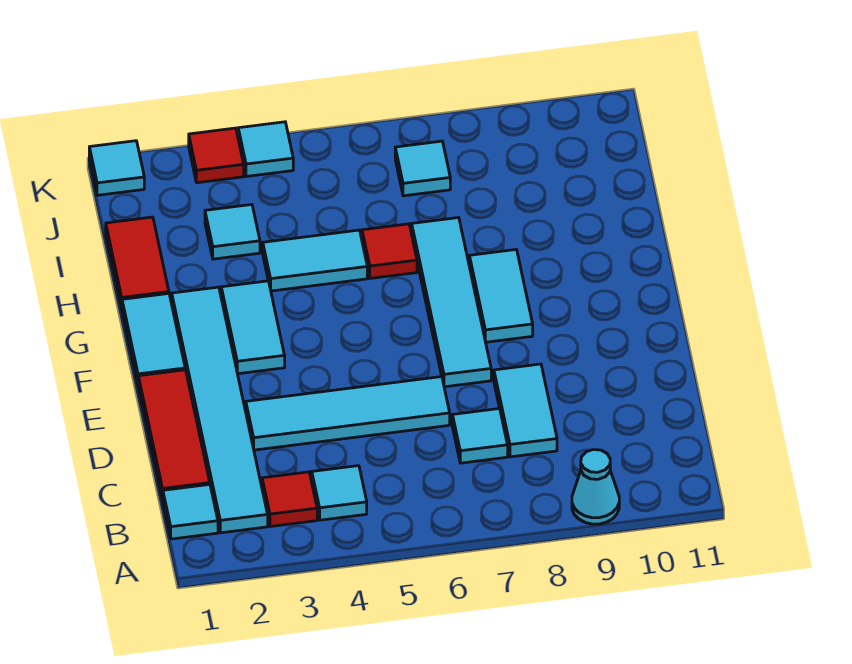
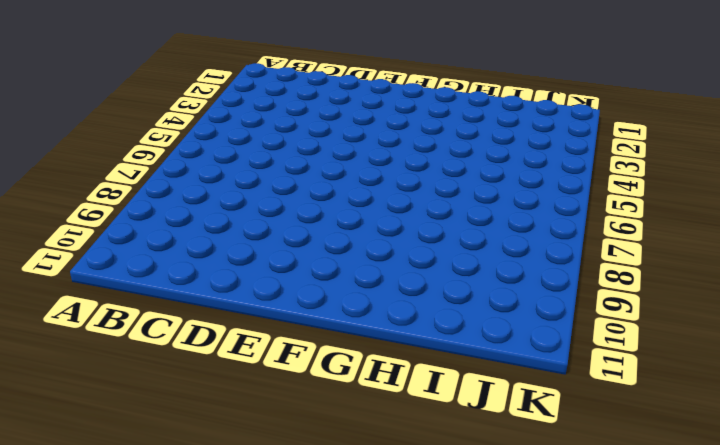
none -> cyan cone A9 level 1
none -> cyan tile B1 level 1
none -> cyan tile B2:G2 level 1

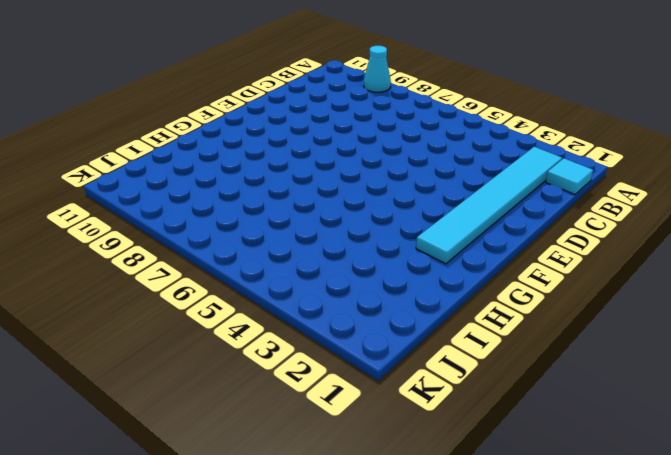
none -> red tile B3 level 1
none -> cyan tile B4 level 1
none -> red tile C1:E1 level 1

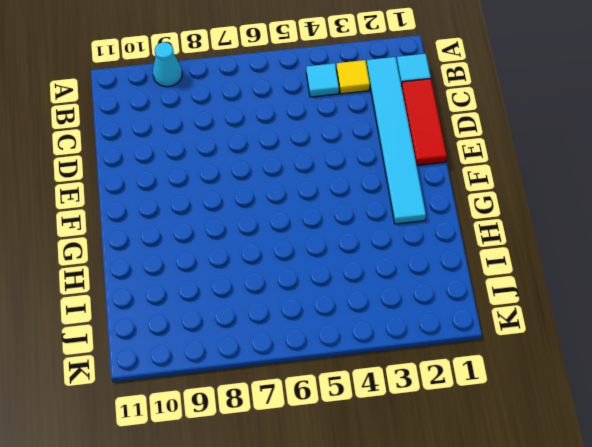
yellow tile B3 level 1 -> red tile B3 level 1
none -> cyan tile C7 level 1
none -> cyan tile C8:D8 level 1
none -> cyan tile D3:D6 level 1

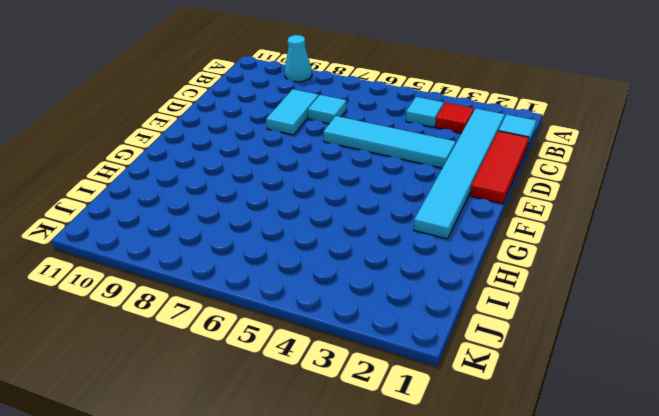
none -> cyan tile E7:H7 level 1
none -> cyan tile F1:G1 level 1
none -> cyan tile F3:G3 level 1

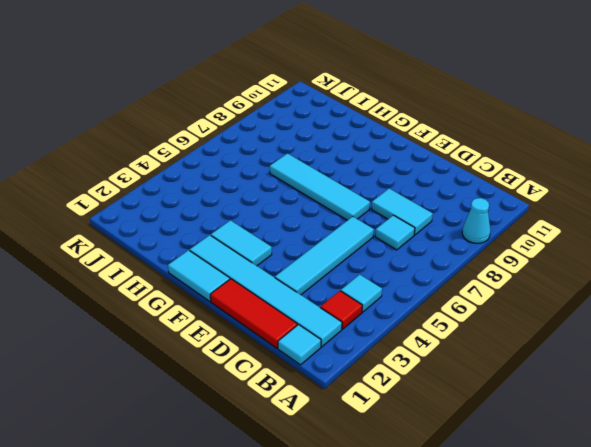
none -> cyan tile F8:G8 level 1
none -> red tile H1:I1 level 1
none -> cyan tile H4:H5 level 1

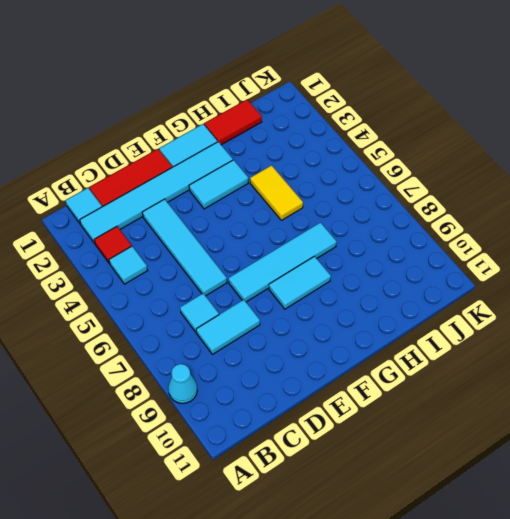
yellow tile H4:H5 level 1 -> cyan tile H4:H5 level 1
none -> red tile H6 level 1
none -> cyan tile I3 level 1
none -> cyan tile J7 level 1

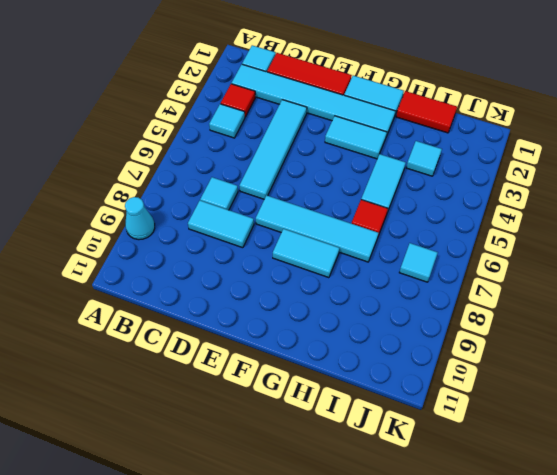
none -> cyan tile K1 level 1
none -> red tile K3 level 1
none -> cyan tile K4 level 1

